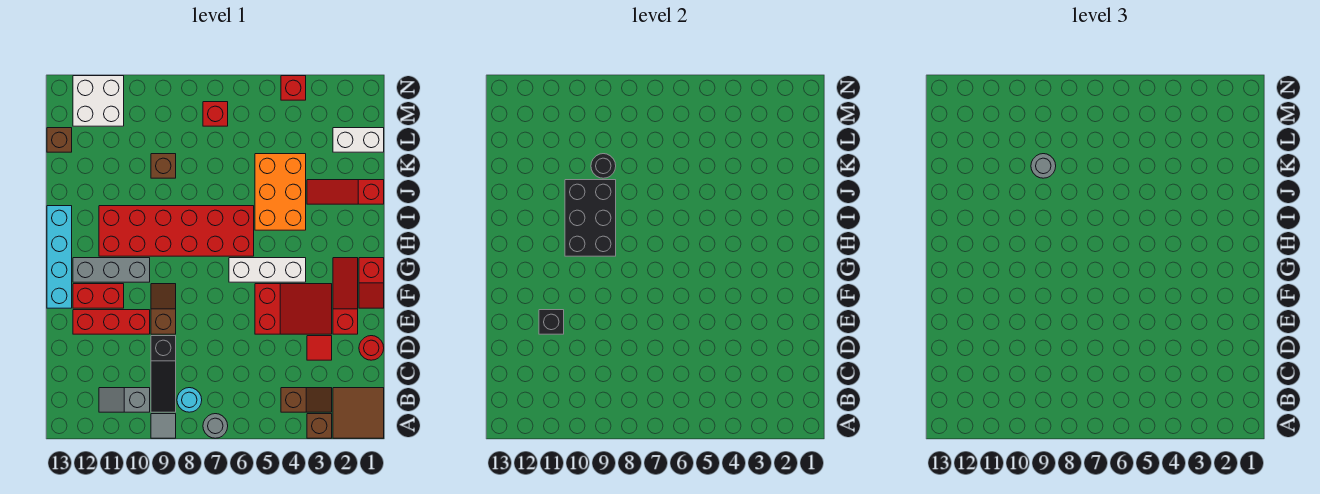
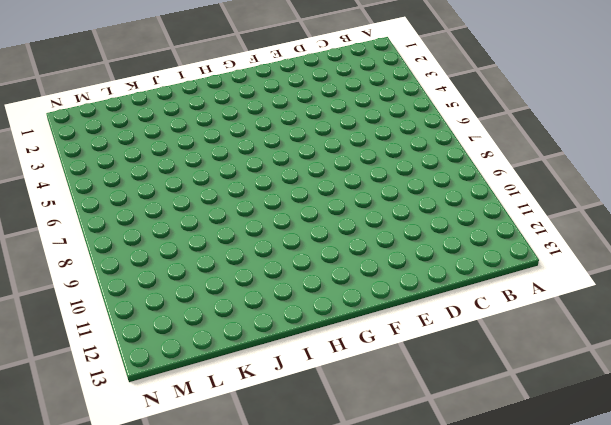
none -> brown tile A1:B2 level 1
none -> brown brick A3 level 1
none -> grey round brick A7 level 1
none -> grey tile A9 level 1

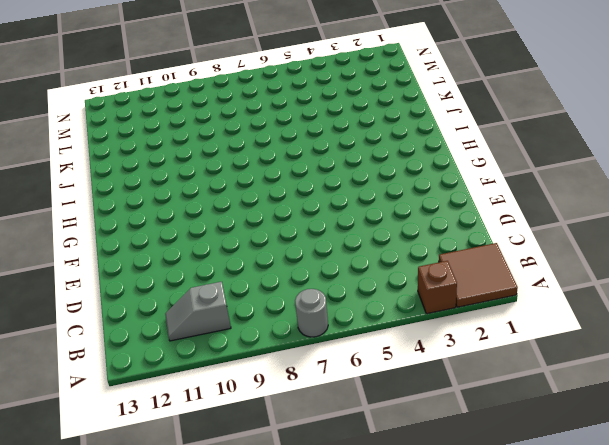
none -> grey tile A9 level 1
none -> brown slope B3:B4 level 1 top 4
none -> cyan round brick B8 level 1
none -> black slope B9:D9 level 1 top D

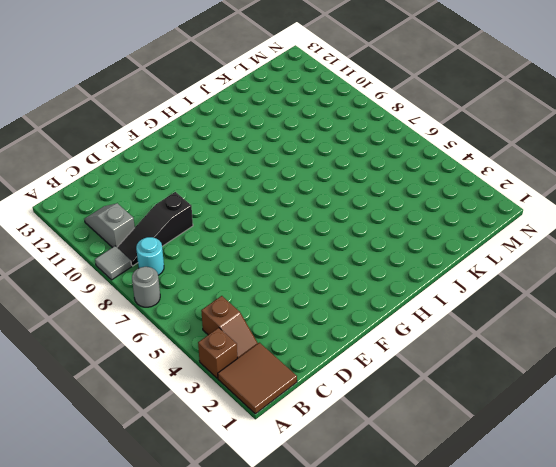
none -> red round brick D1 level 1
none -> red tile D3 level 1
none -> red slope E2:G2 level 1 top E
none -> red slope E3:F5 level 1 top 5

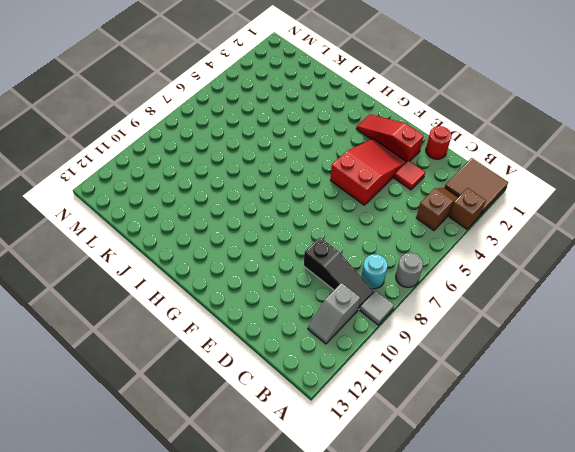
none -> brown slope E9:F9 level 1 top E
none -> red brick E10:E12 level 1
none -> red slope F1:G1 level 1 top G
none -> red brick F11:F12 level 1

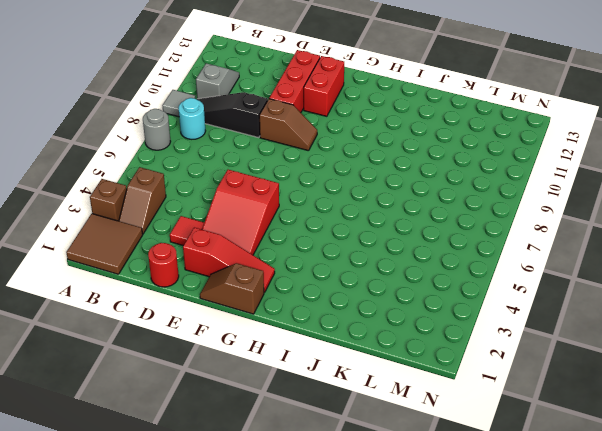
brown slope F1:G1 level 1 top G -> red slope F1:G1 level 1 top G
none -> cyan brick F13:I13 level 1
none -> white brick G4:G6 level 1
none -> grey brick G10:G12 level 1
none -> red brick H6:I11 level 1

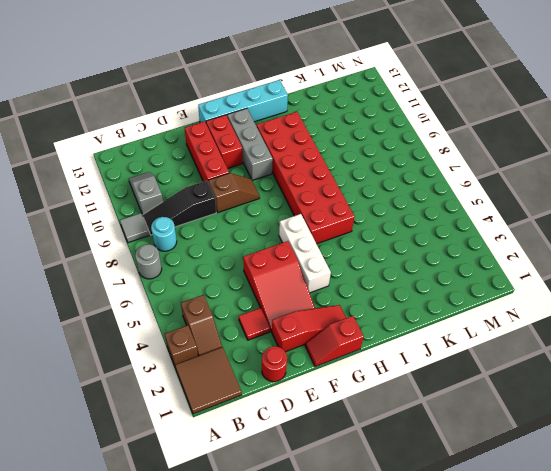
none -> orange brick I4:K5 level 1
none -> red slope J1:J3 level 1 top 1
none -> brown brick K9 level 1
none -> white brick L1:L2 level 1

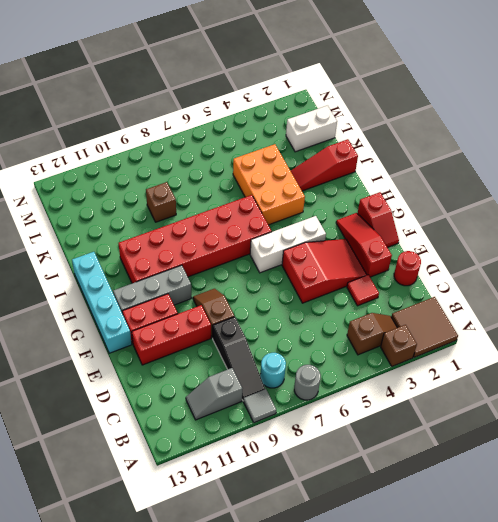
none -> brown brick L13 level 1
none -> red brick M7 level 1
none -> white brick M11:N12 level 1
none -> red brick N4 level 1

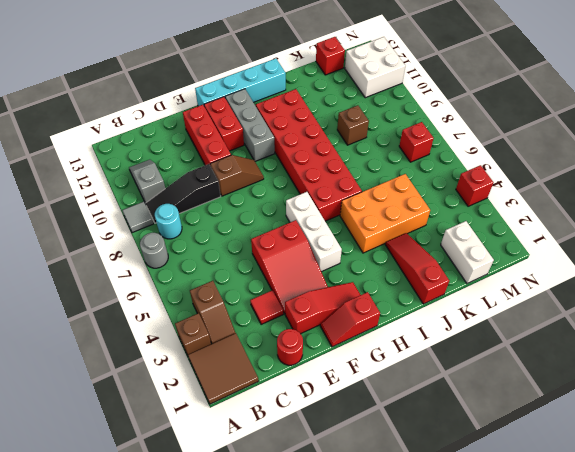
red brick L13 level 1 -> brown brick L13 level 1
none -> black brick E11 level 2
none -> black brick H9:J10 level 2
none -> black round brick K9 level 2
none -> grey round brick K9 level 3

